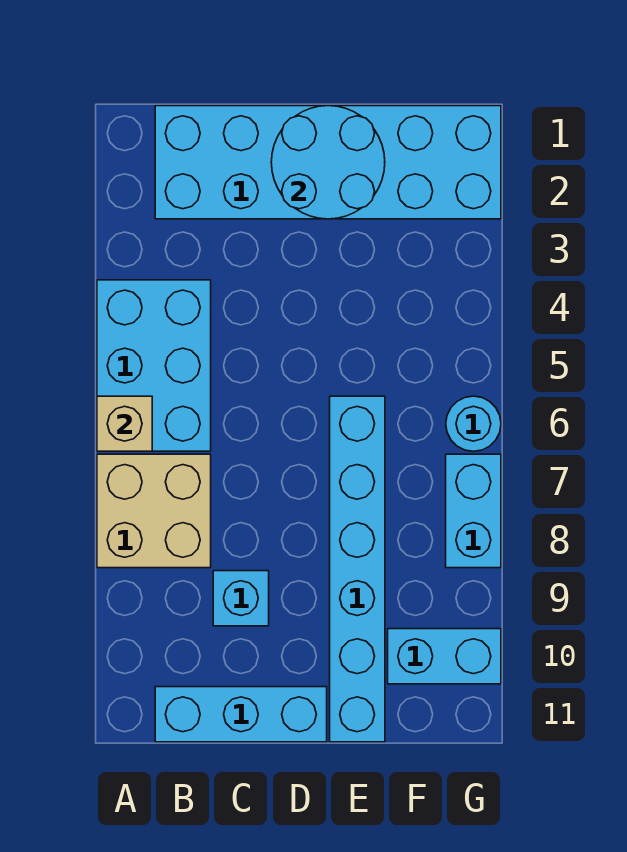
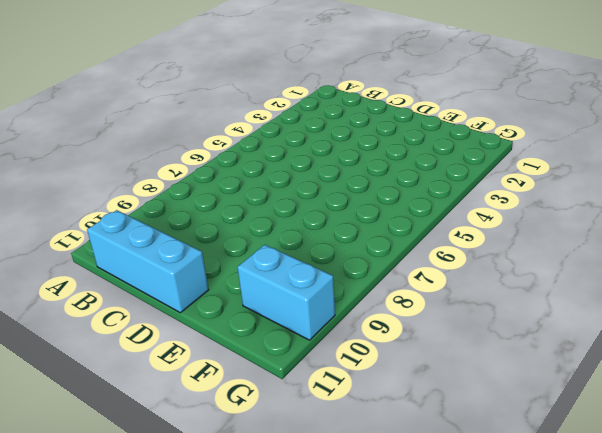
none -> cyan brick A4:B6 level 1
none -> tan brick A7:B8 level 1

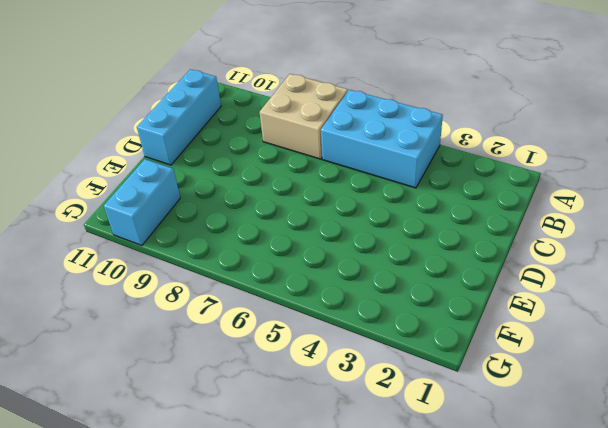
none -> cyan brick B1:G2 level 1
none -> cyan brick C9 level 1

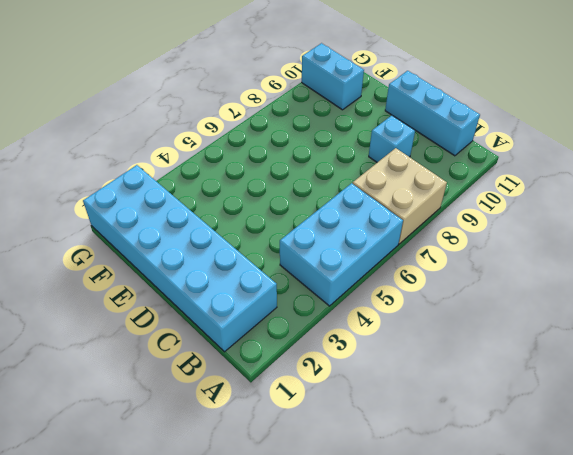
none -> cyan brick E6:E11 level 1
none -> cyan round brick G6 level 1

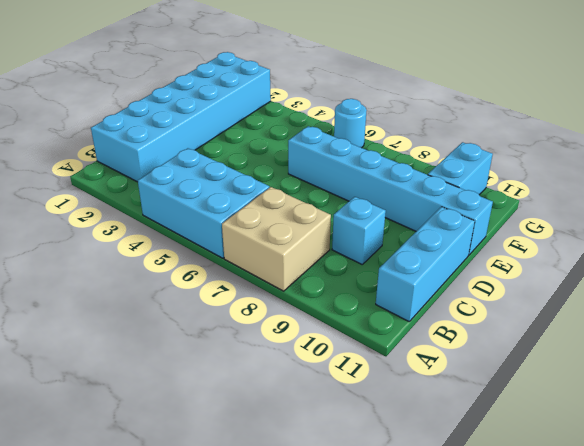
none -> cyan brick G7:G8 level 1
none -> tan brick A6 level 2

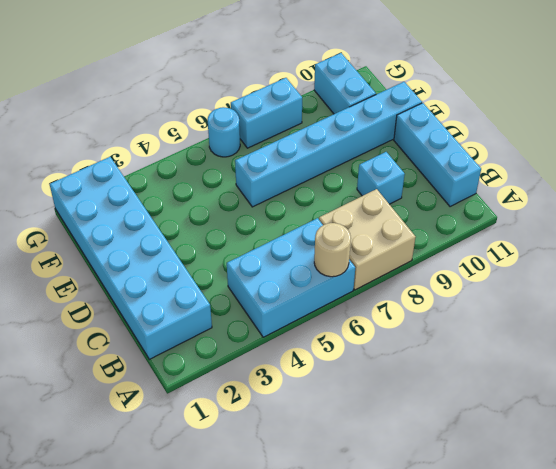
tan round brick A6 level 2 -> tan brick A6 level 2
none -> cyan round brick D1:E2 level 2

